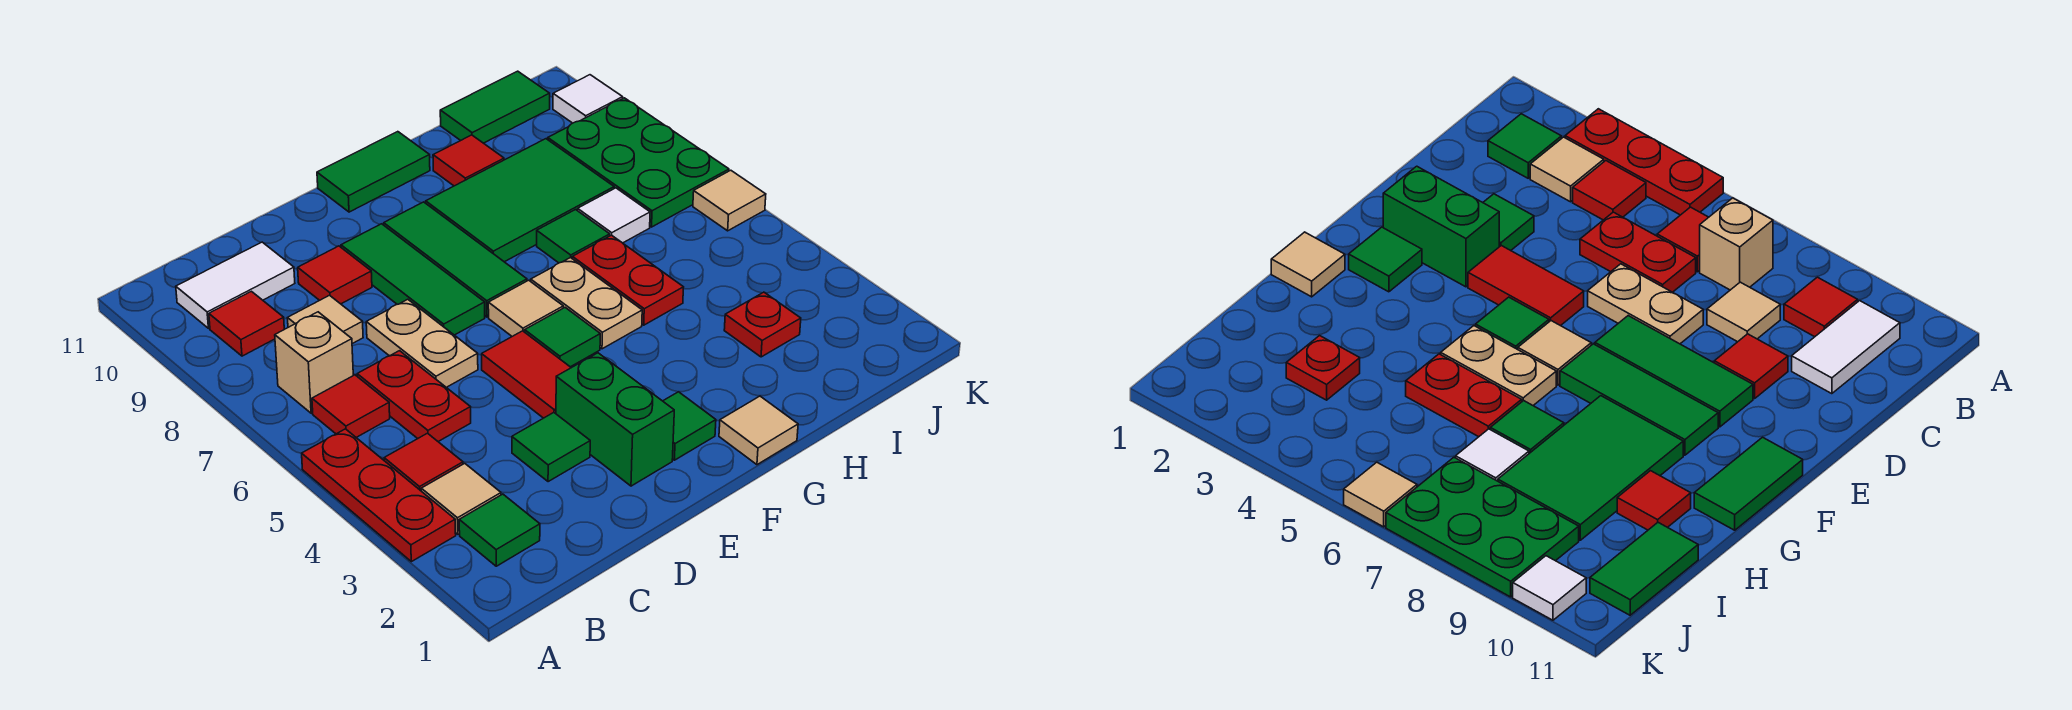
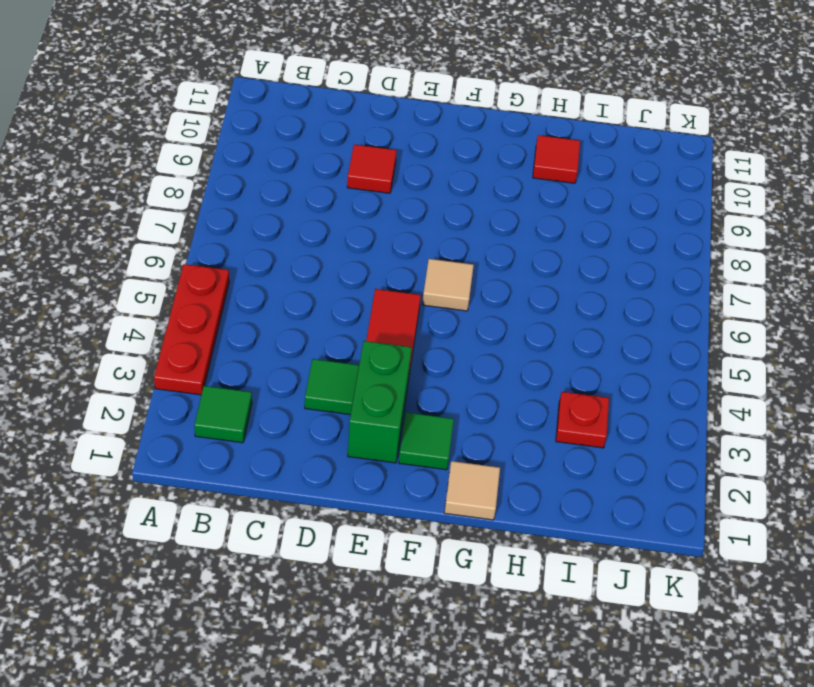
none -> tan tile B3 level 1
none -> red tile B4 level 1
none -> red tile B6 level 1
none -> tan brick B7 level 1

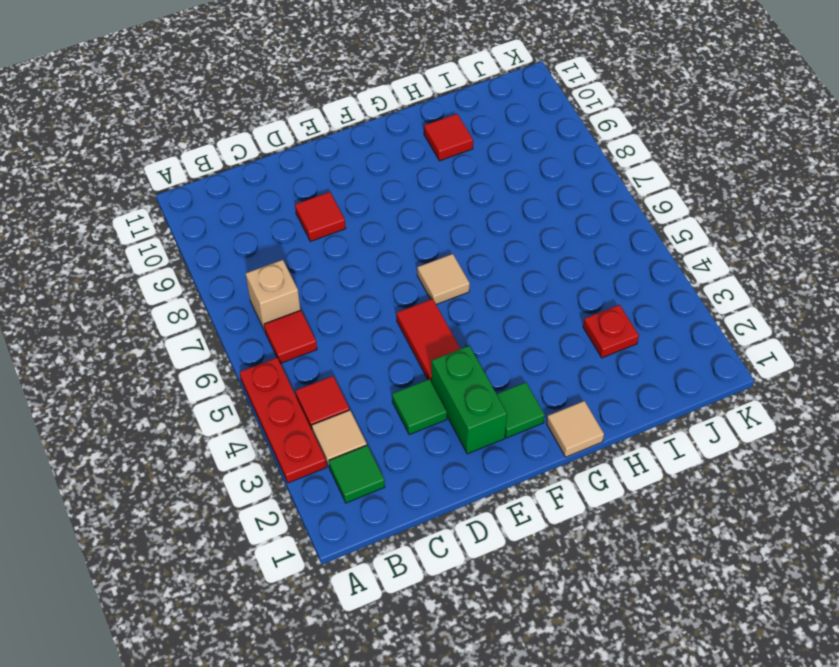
none -> red tile B9 level 1
none -> white tile B10:C10 level 1
none -> red plate C5:C6 level 1
none -> tan tile C8 level 1

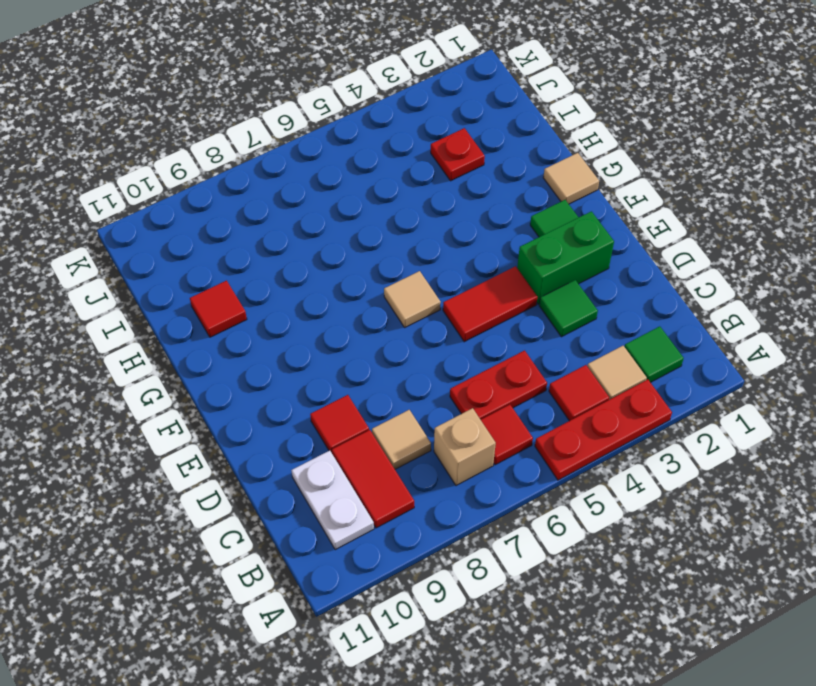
red tile B9:C9 level 1 -> red tile B9 level 1
white plate B10:C10 level 1 -> white tile B10:C10 level 1
none -> tan plate D6:D7 level 1
none -> green tile E7:E9 level 1
none -> green tile F5 level 1
none -> green tile F7:F9 level 1

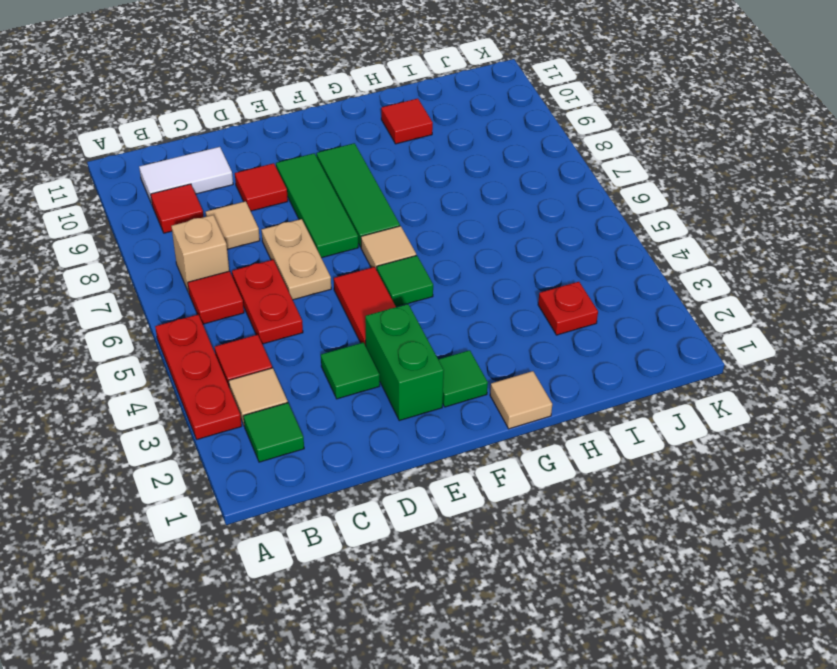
none -> green tile F11:G11 level 1
none -> tan plate G5:G6 level 1
none -> green tile G8:I9 level 1
none -> red plate H5:H6 level 1

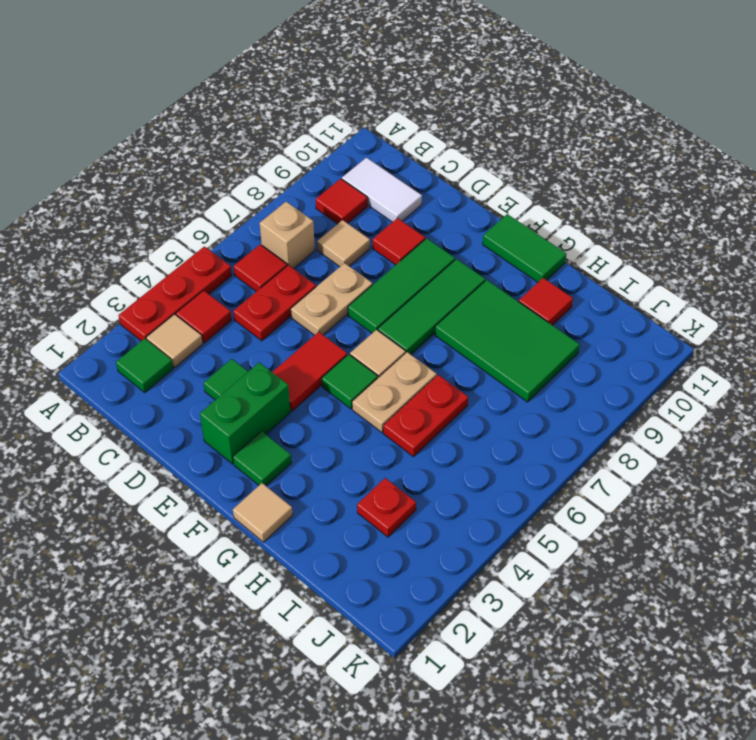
none -> green tile H7 level 1
none -> white tile I7 level 1
none -> green tile I11:J11 level 1
none -> green plate J7:K9 level 1

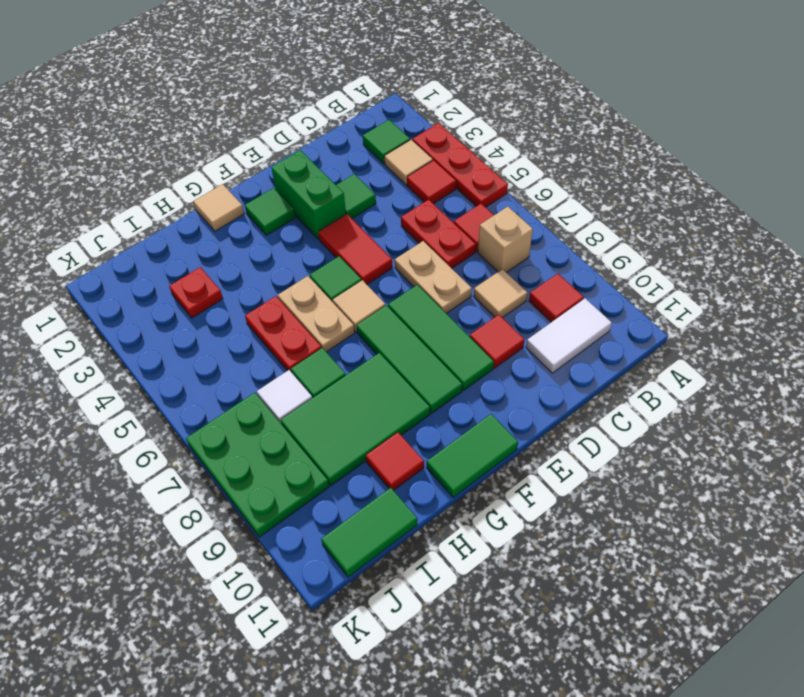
none -> tan tile K6 level 1
none -> white tile K10 level 1

